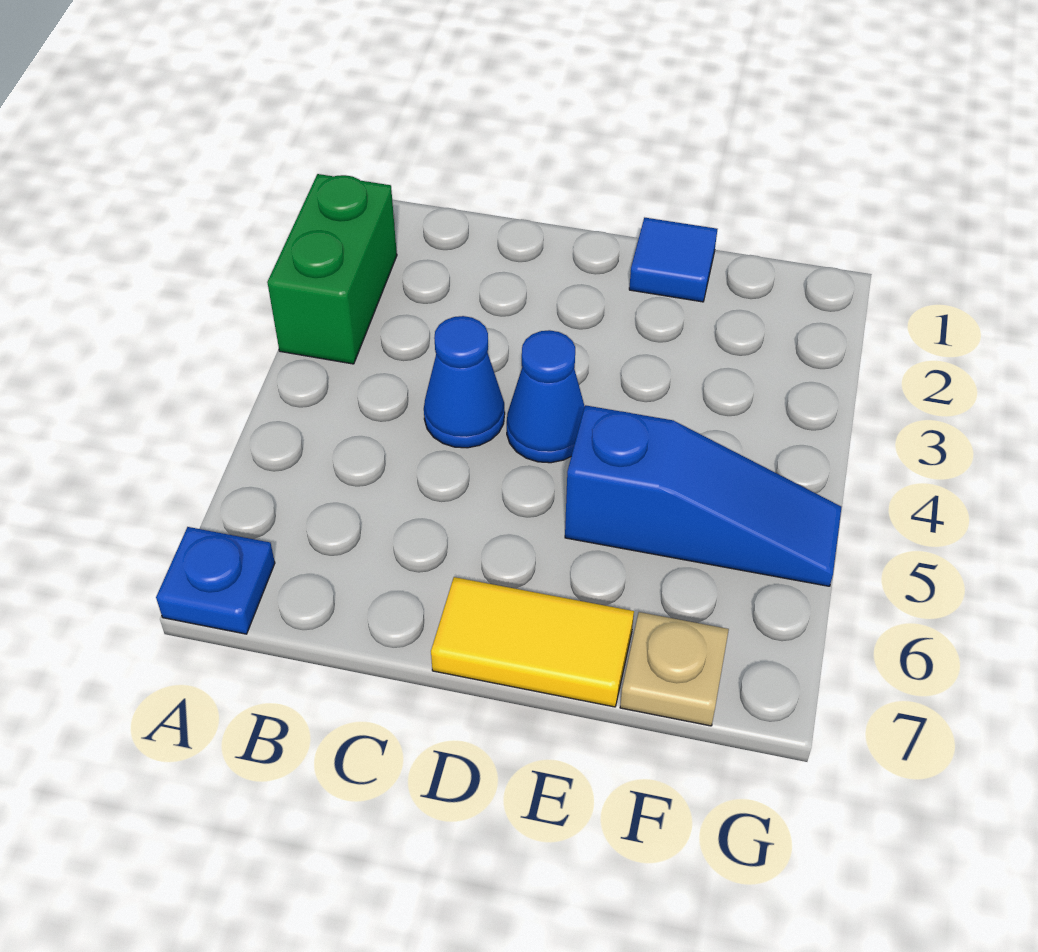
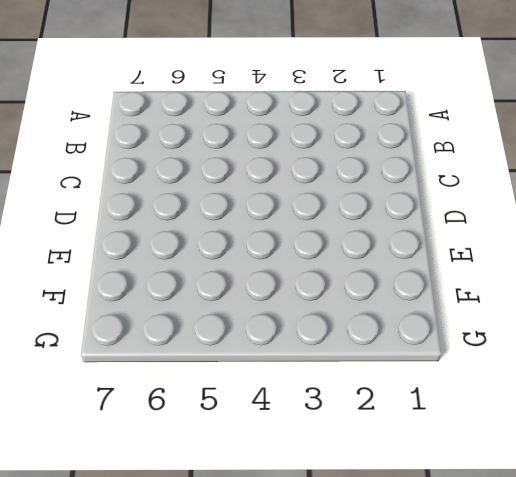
none -> green brick A2:A3 level 1
none -> blue plate A7 level 1

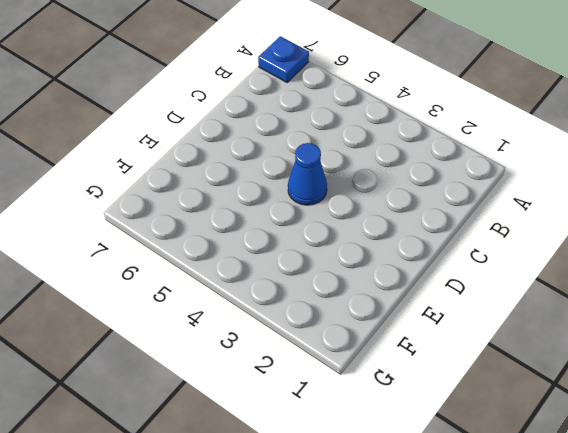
none -> green brick A2:A3 level 1
none -> blue cone C4 level 1

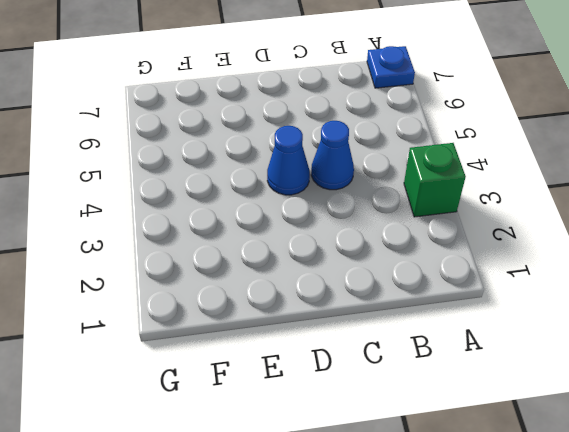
green brick A3 level 1 -> green brick A2:A3 level 1
none -> yellow tile D7:E7 level 1
none -> blue tile E1 level 1

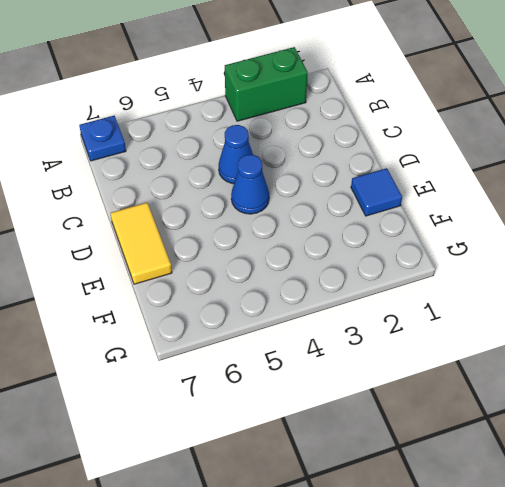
none -> blue slope E5:G5 level 1 top E
none -> tan plate F7 level 1

